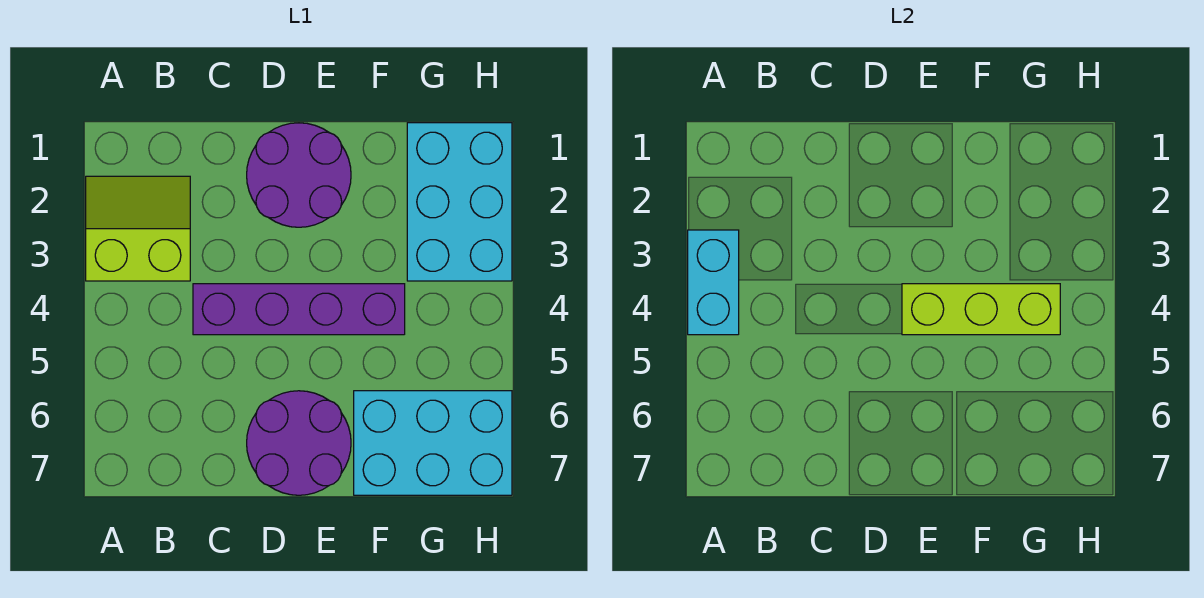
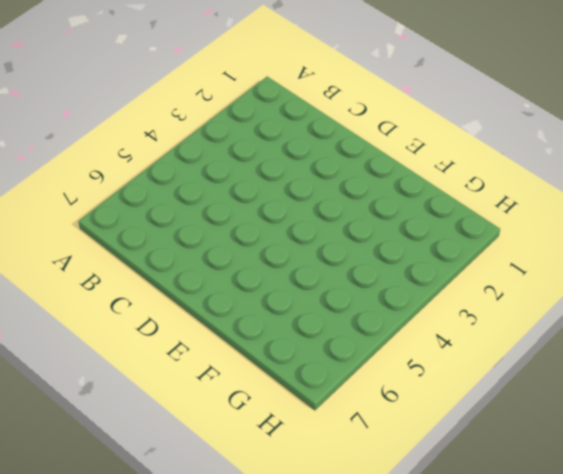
none -> lime slope A2:B3 level 1 top 3
none -> purple brick C4:F4 level 1

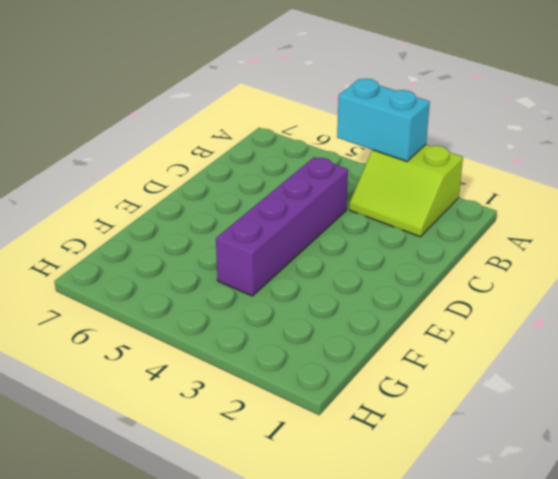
lime slope A2:B3 level 1 top A -> lime slope A2:B3 level 1 top 3
none -> purple round brick D1:E2 level 1
none -> purple round brick D6:E7 level 1

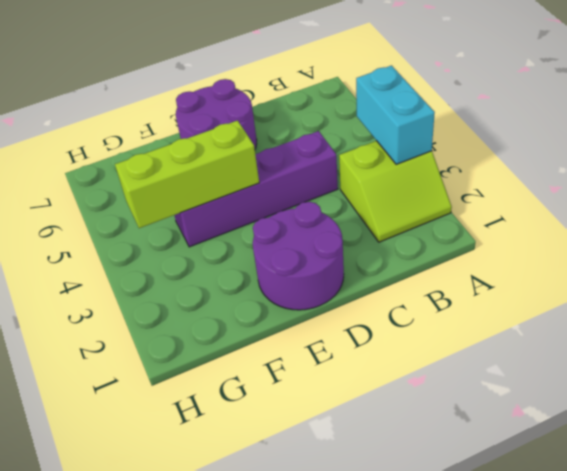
none -> cyan brick F6:H7 level 1
none -> cyan brick G1:H3 level 1

